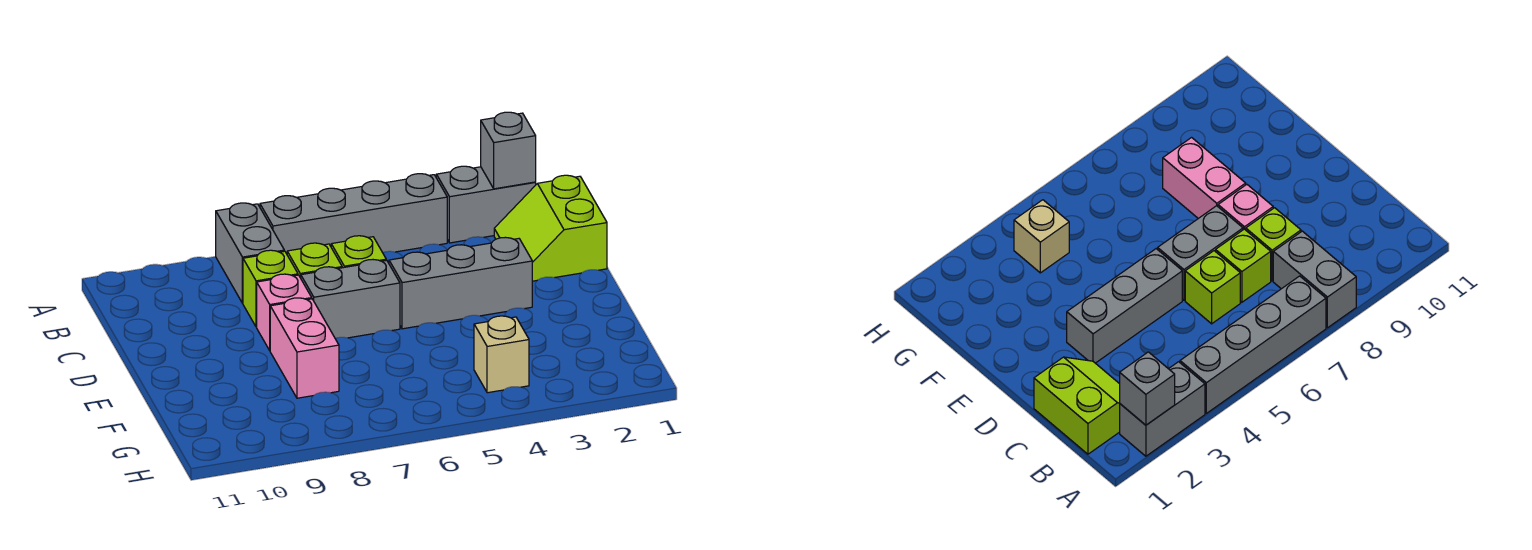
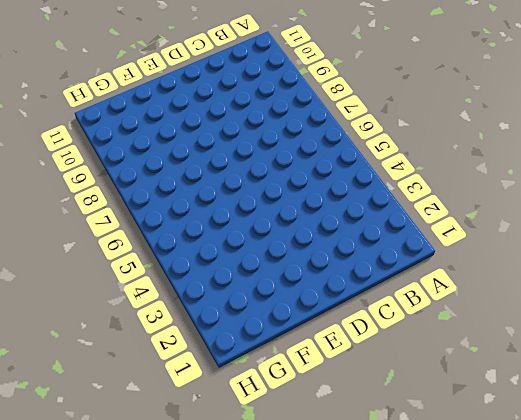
none -> grey brick A2:A3 level 1
none -> grey brick A4:A7 level 1
none -> grey brick A8:B8 level 1

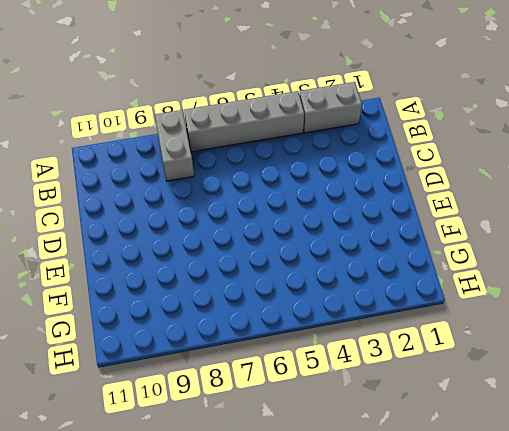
none -> lime slope B1:C2 level 1 top 1
none -> lime brick C6 level 1
none -> lime brick C7 level 1

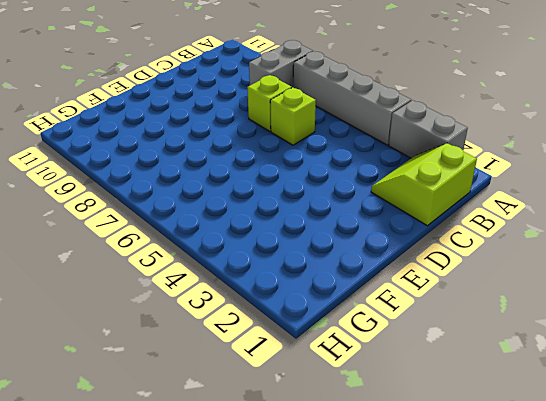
none -> lime brick C8 level 1
none -> grey brick D3:D5 level 1
none -> grey brick D6:D7 level 1

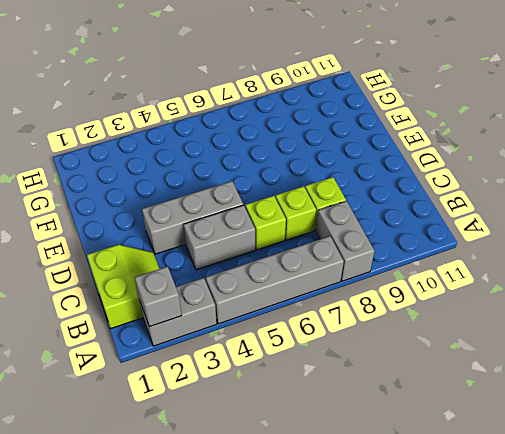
grey brick C4:C5 level 1 -> grey brick D6:D7 level 1
none -> pink brick D8 level 1
none -> pink brick E8:F8 level 1
none -> tan brick G4 level 1

